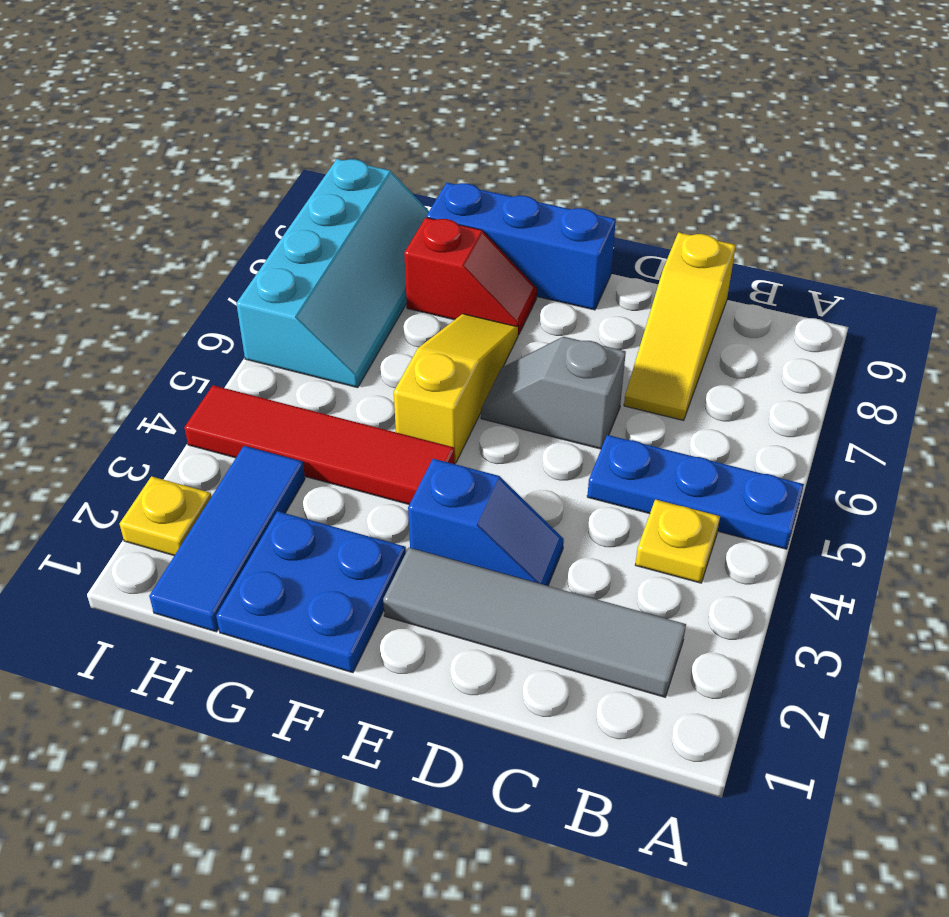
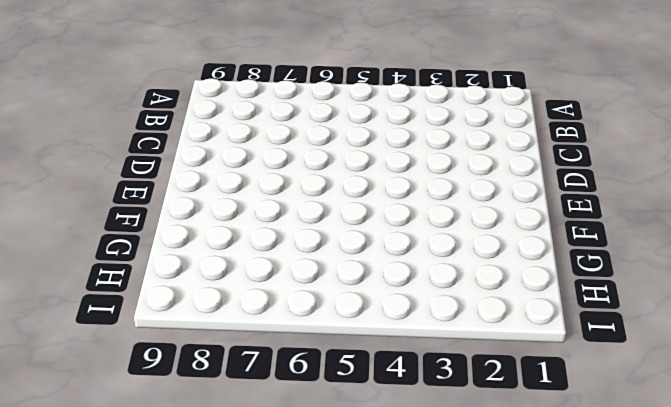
none -> blue plate A5:C5 level 1
none -> grey tile B2:E2 level 1
none -> yellow plate B4 level 1

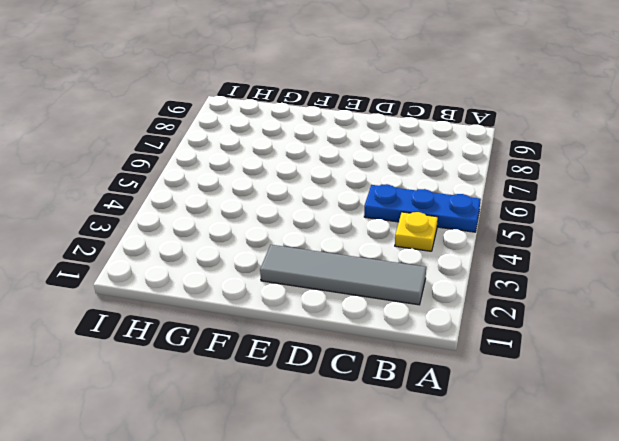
none -> yellow slope C7:C9 level 1 top 9
none -> blue slope D3:E3 level 1 top E
none -> grey slope D6:E6 level 1 top D

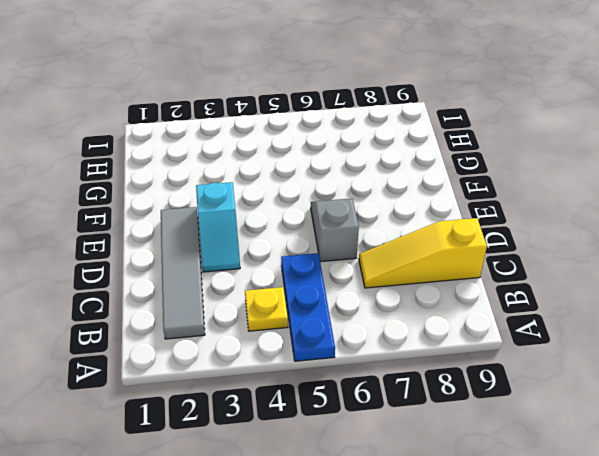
cyan slope D3:E3 level 1 top E -> blue slope D3:E3 level 1 top E
none -> blue brick E9:G9 level 1
none -> blue plate F1:G2 level 1
none -> red tile F4:I4 level 1

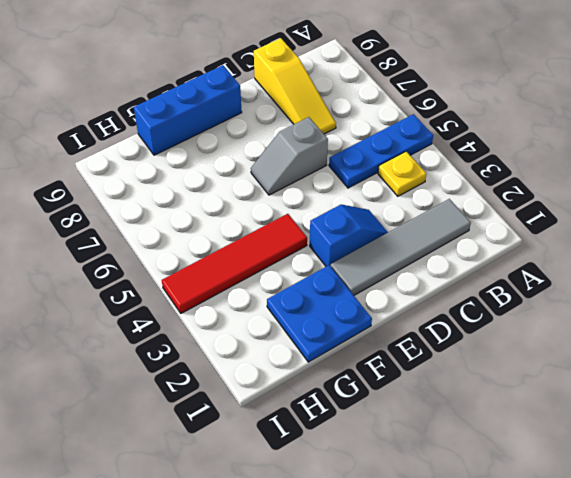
none -> yellow slope F5:F7 level 1 top 5
none -> red slope F8:G8 level 1 top G
none -> blue tile H1:H3 level 1

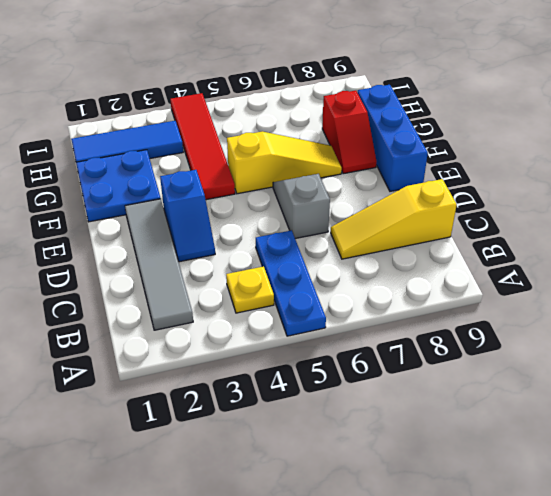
none -> cyan slope H6:I9 level 1 top I
none -> yellow plate I2 level 1

